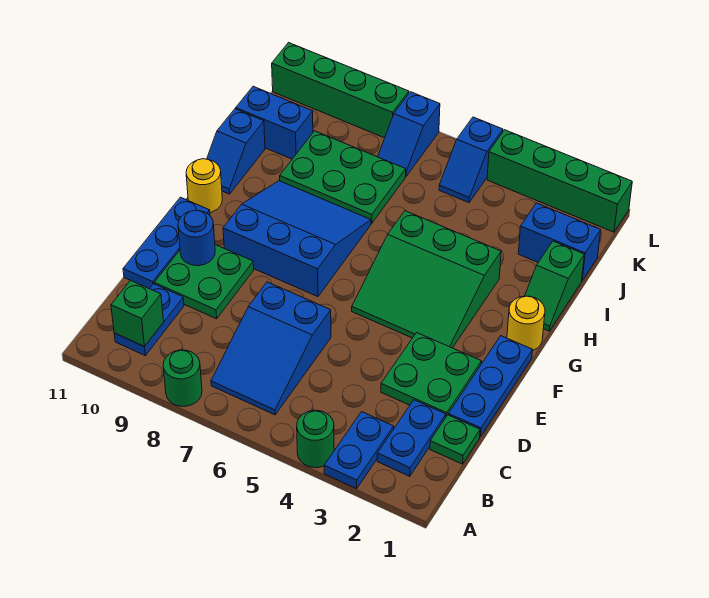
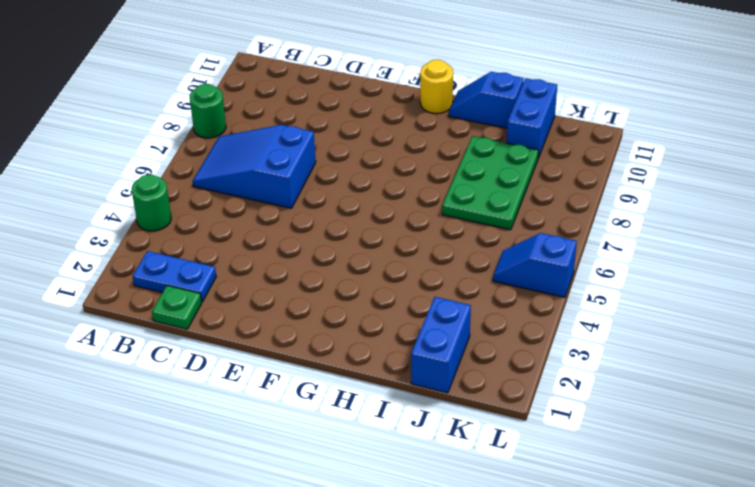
none -> blue plate A3:B3 level 1
none -> blue plate B10:C10 level 1
none -> blue plate D1:F1 level 1

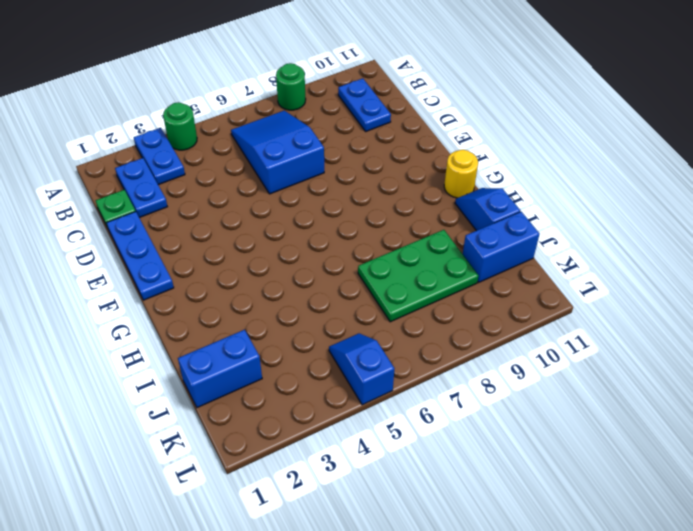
none -> green plate D2:E3 level 1
none -> green plate D9:E10 level 1
none -> blue plate D11:F11 level 1

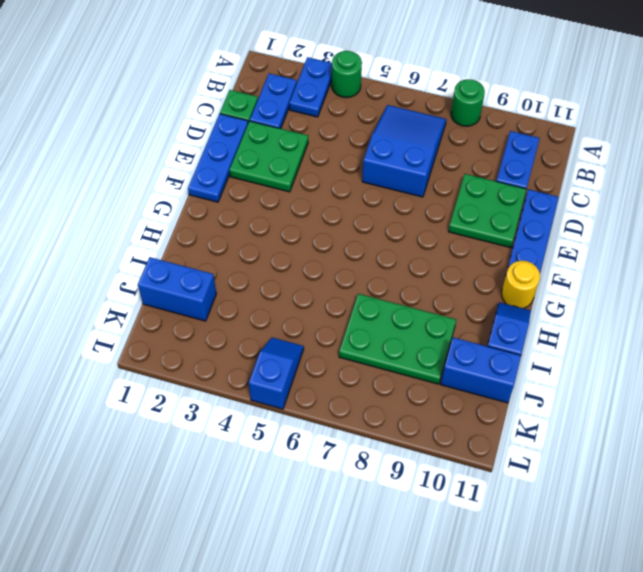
none -> green slope F3:H5 level 1 top H
none -> blue slope F7:H9 level 1 top F
none -> yellow round brick G1 level 1

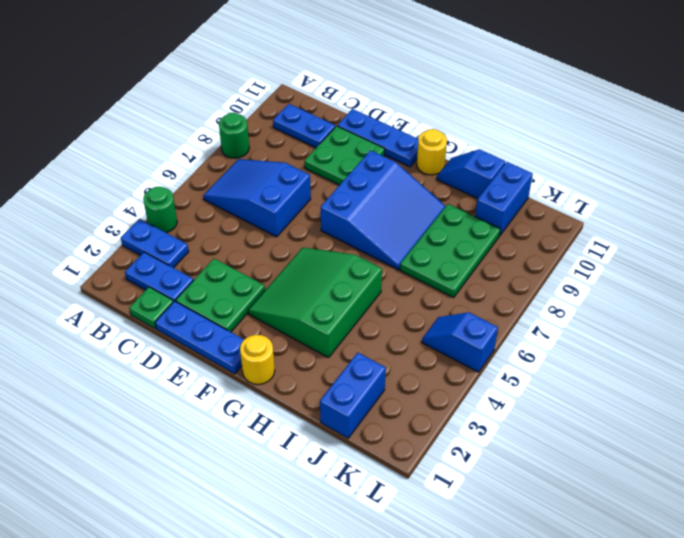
none -> green slope H1:I1 level 1 top I
none -> blue slope K7:L7 level 1 top L
none -> green brick L1:L4 level 1

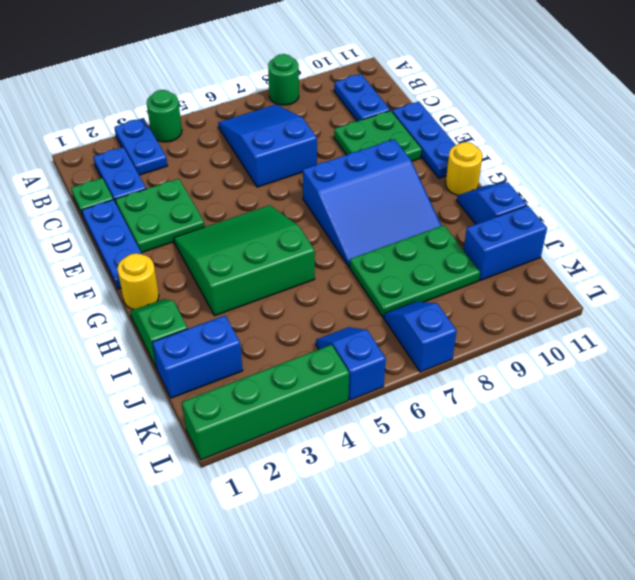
none -> green brick L8:L11 level 1
none -> green brick B10 level 2
none -> blue round brick E10 level 2

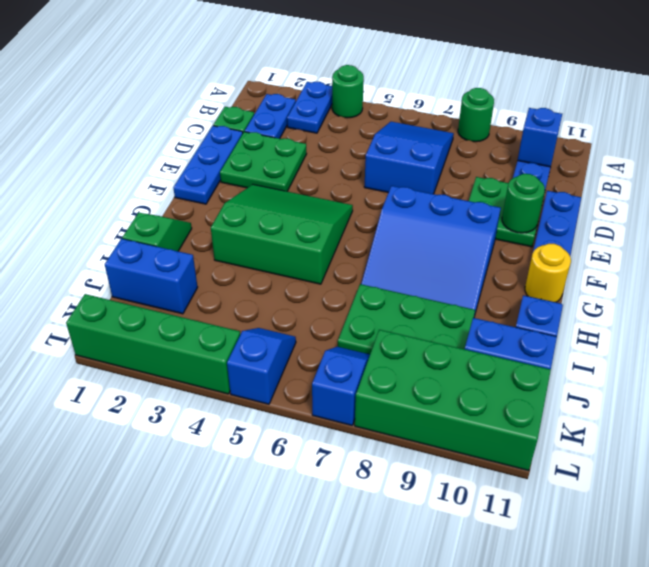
blue brick B10 level 2 -> green brick B10 level 2
green round brick E10 level 2 -> blue round brick E10 level 2
green brick K8:L11 level 1 -> green brick L8:L11 level 1
none -> yellow round brick G1 level 1

